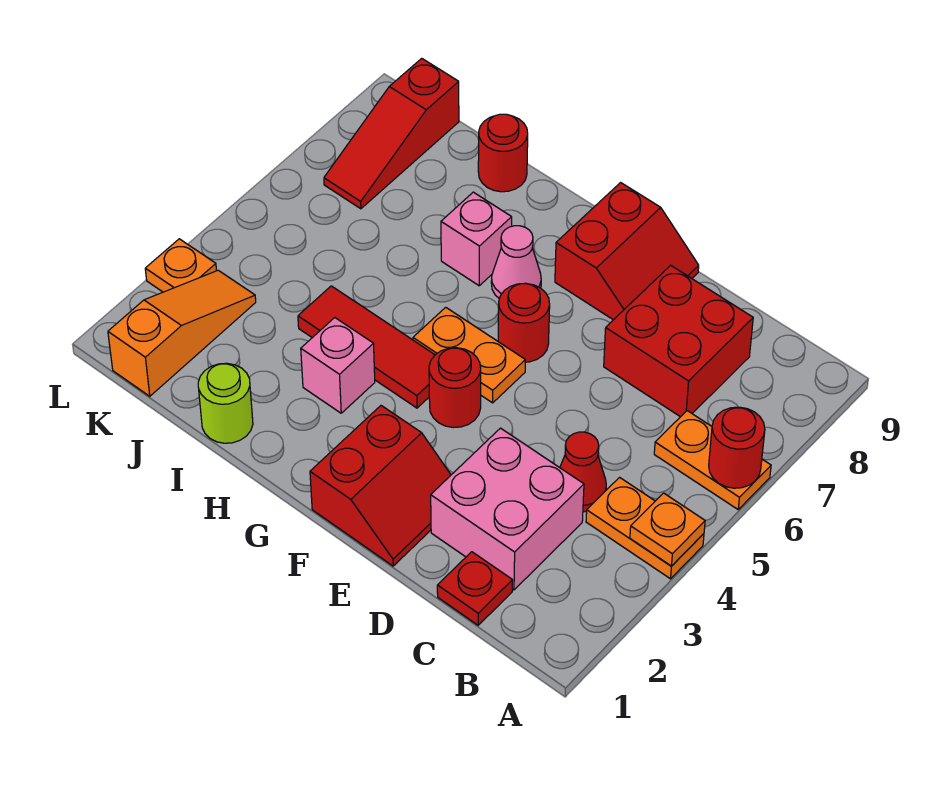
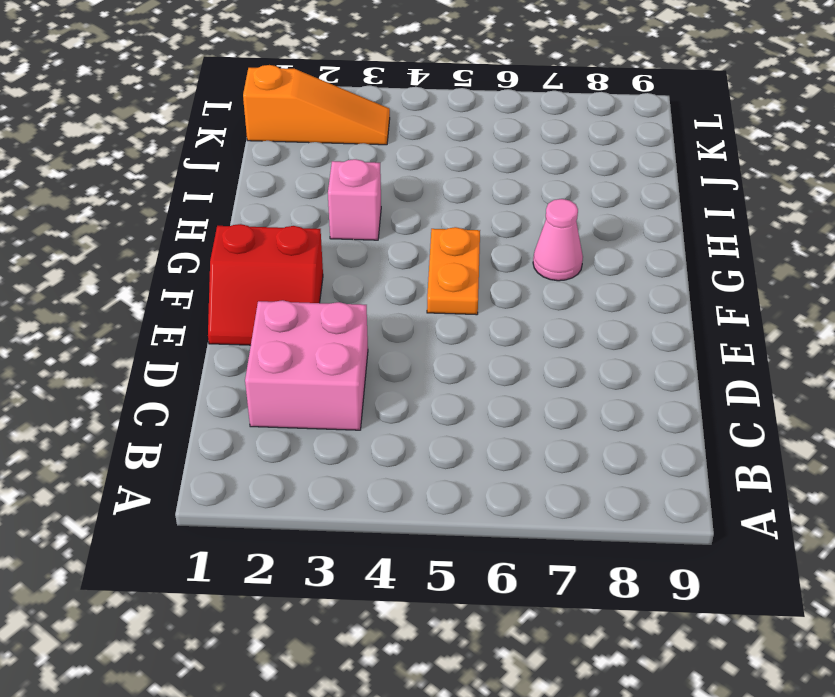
none -> orange plate A4:B4 level 1
none -> orange plate A6:B6 level 1
none -> red plate C1 level 1

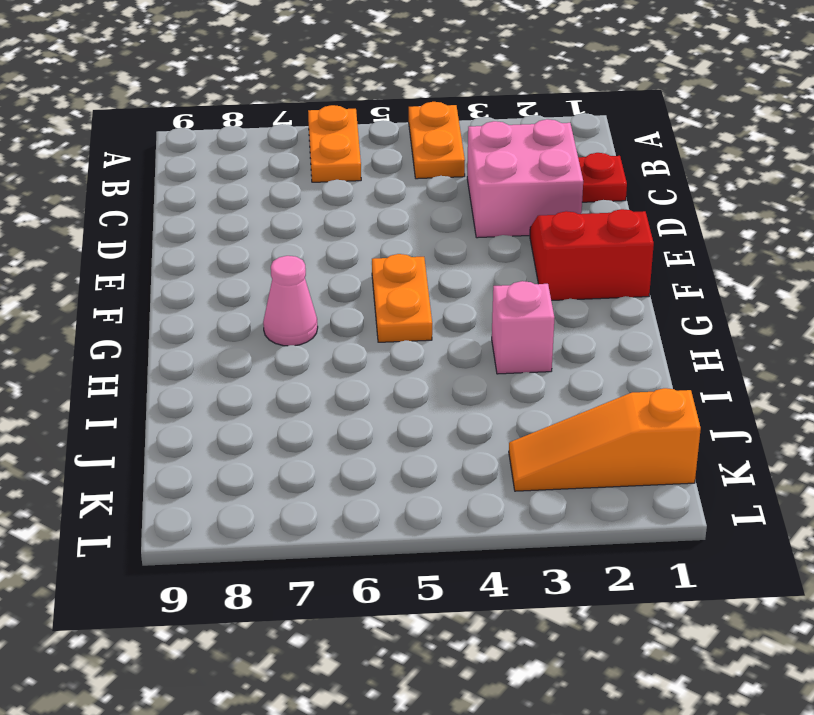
none -> red cone C4 level 1
none -> red brick C7:D8 level 1
none -> red slope E8:F9 level 1 top F

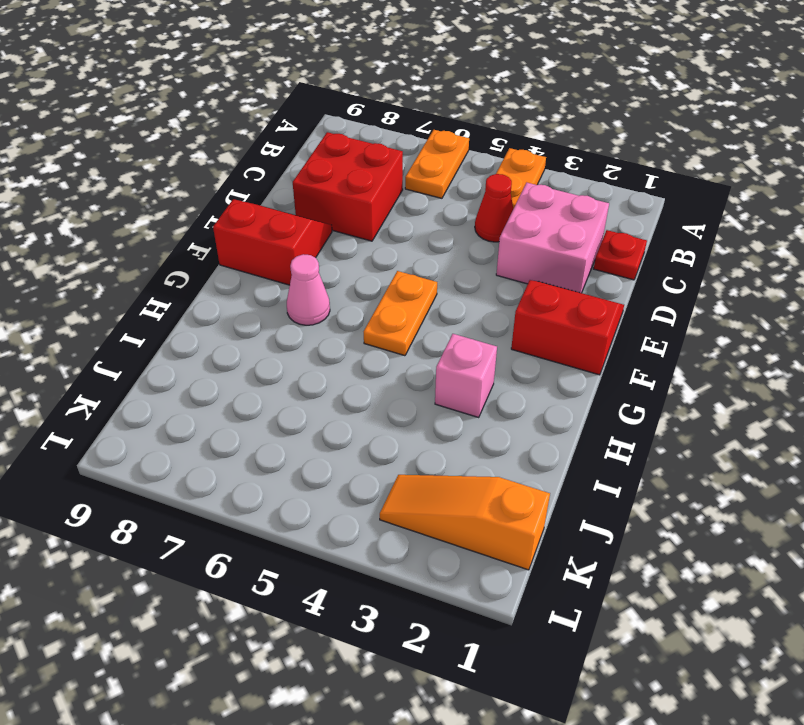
none -> red round brick F4 level 1
none -> red round brick F6 level 1
none -> red tile G4:I4 level 1

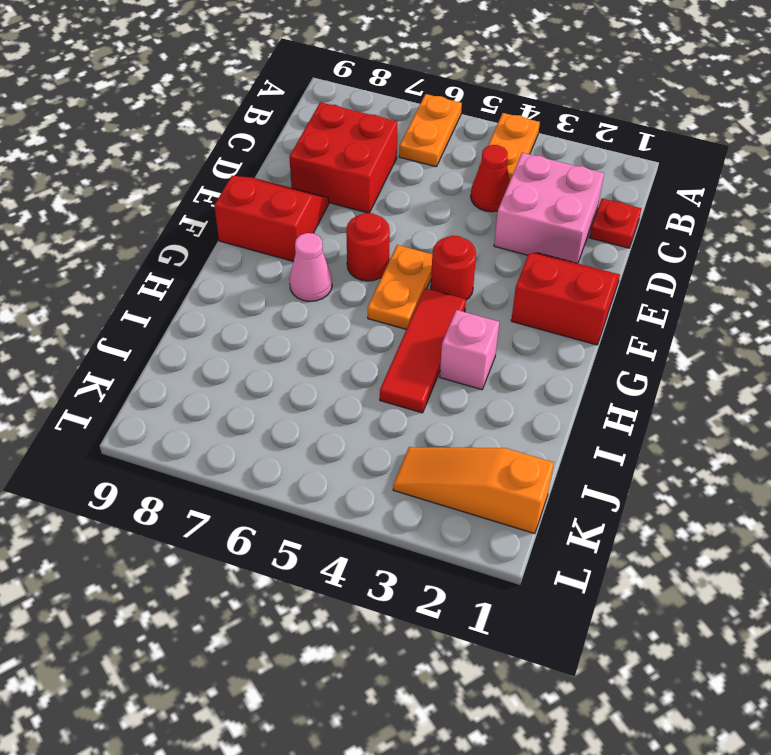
none -> pink brick H7 level 1
none -> lime round brick I1 level 1
none -> red round brick I9 level 1

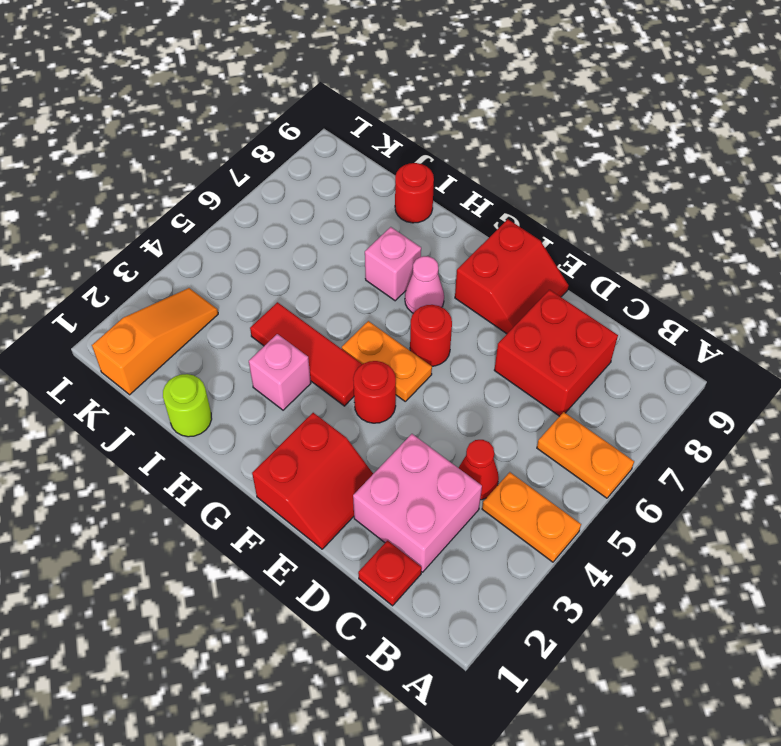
none -> red slope K7:K9 level 1 top 9
none -> orange plate L3 level 1
none -> orange plate A4 level 2

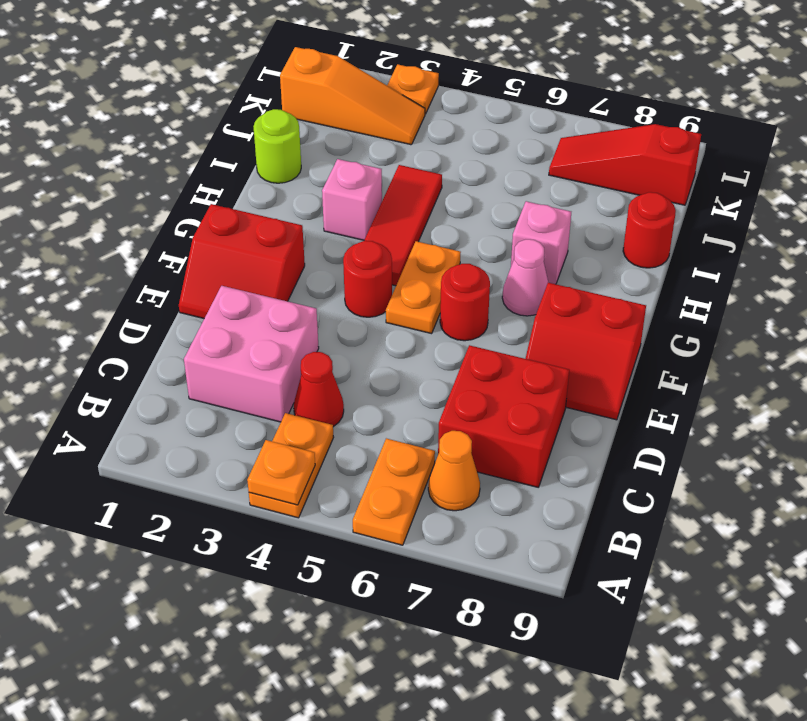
orange cone B7 level 1 -> none
none -> red plate C1 level 1
none -> red round brick A6 level 2

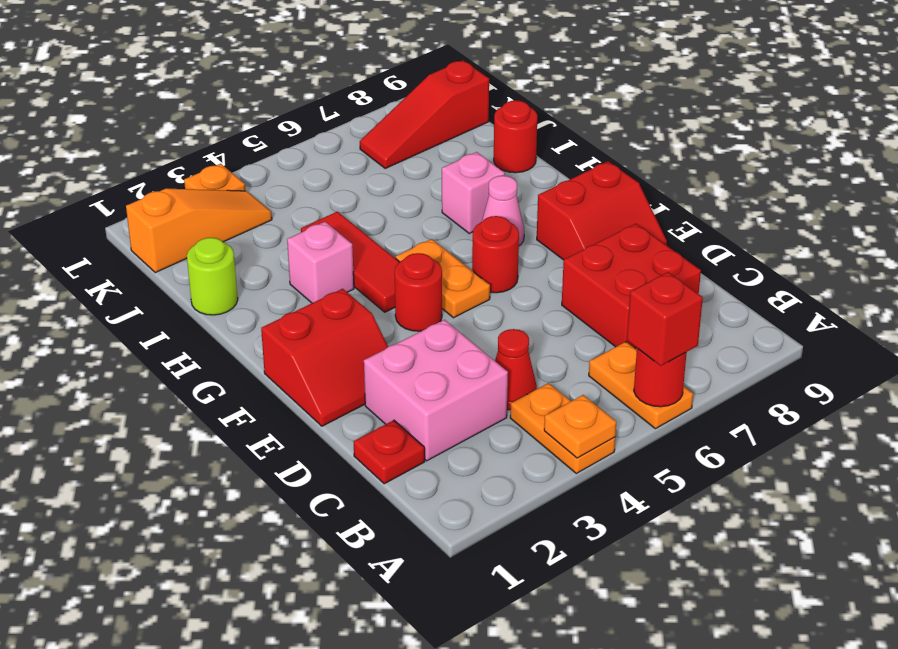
red brick A6 level 3 -> none

